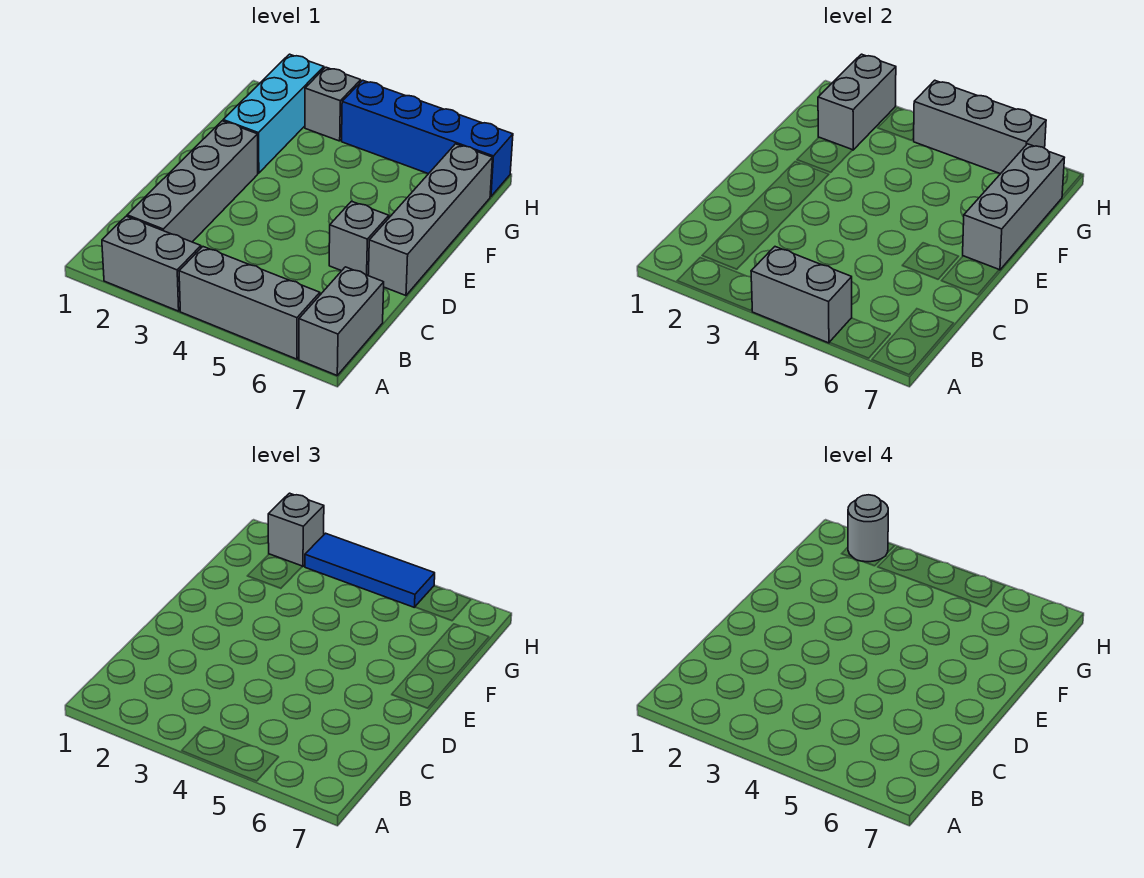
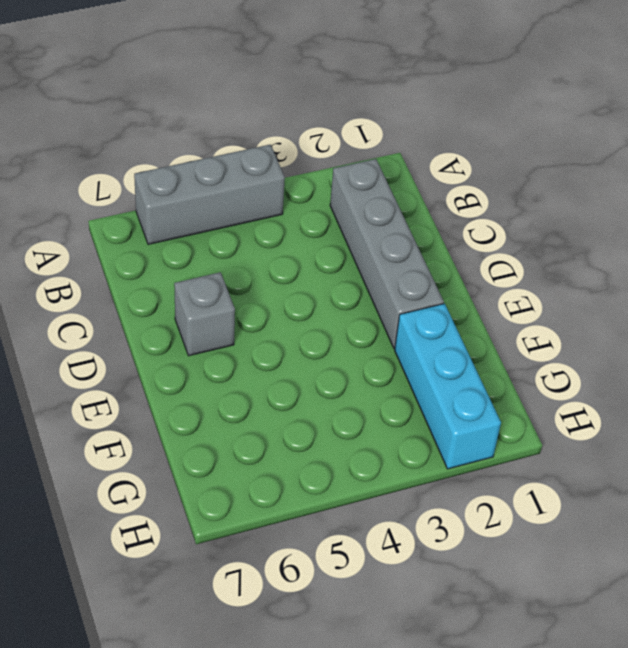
none -> grey brick A2:A3 level 1
none -> grey brick A7:B7 level 1
none -> grey brick D7:G7 level 1

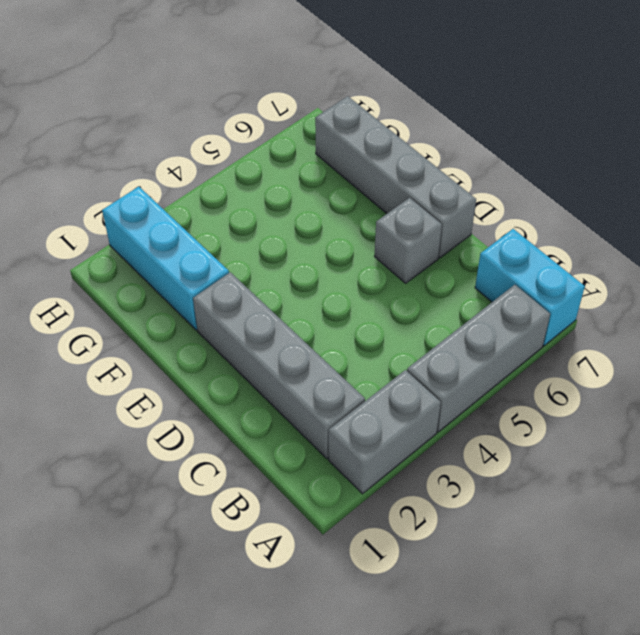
cyan brick A7:B7 level 1 -> grey brick A7:B7 level 1
none -> grey brick H3 level 1
none -> blue brick H4:H7 level 1
none -> grey brick A4:A5 level 2

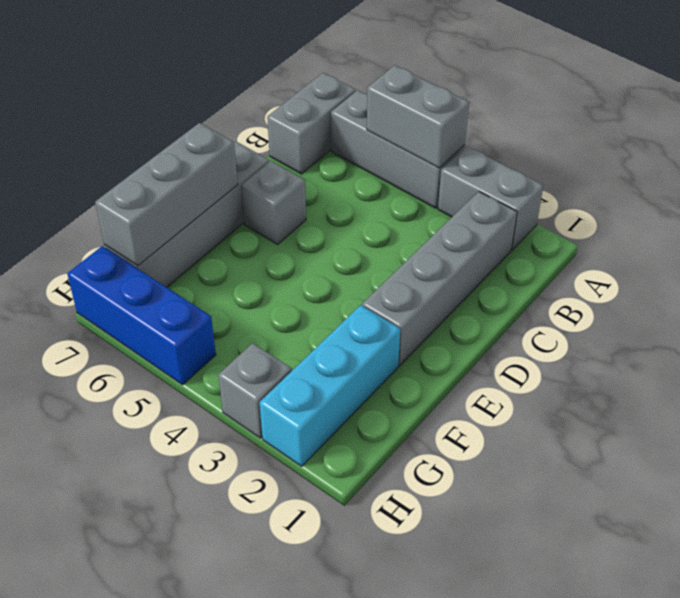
blue brick H5:H7 level 1 -> blue brick H4:H7 level 1
none -> grey brick G2:H2 level 2
none -> grey brick H4:H6 level 2
none -> grey brick H2 level 3

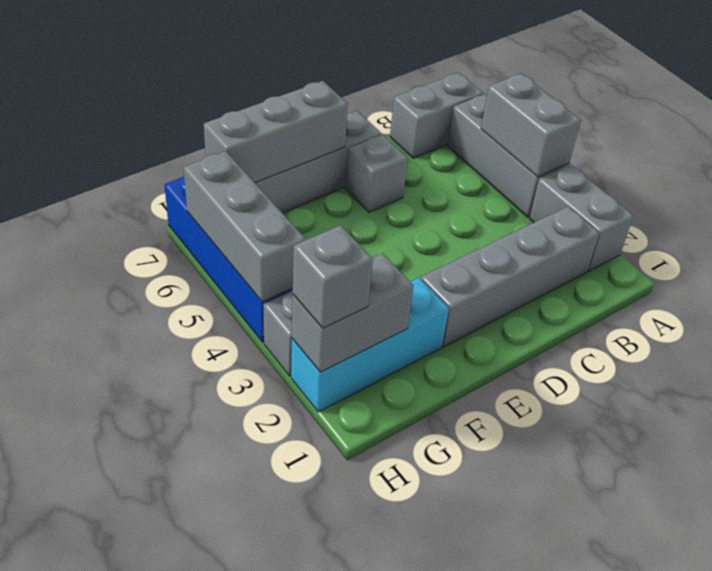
none -> blue tile H3:H5 level 3
none -> grey round brick H2 level 4

